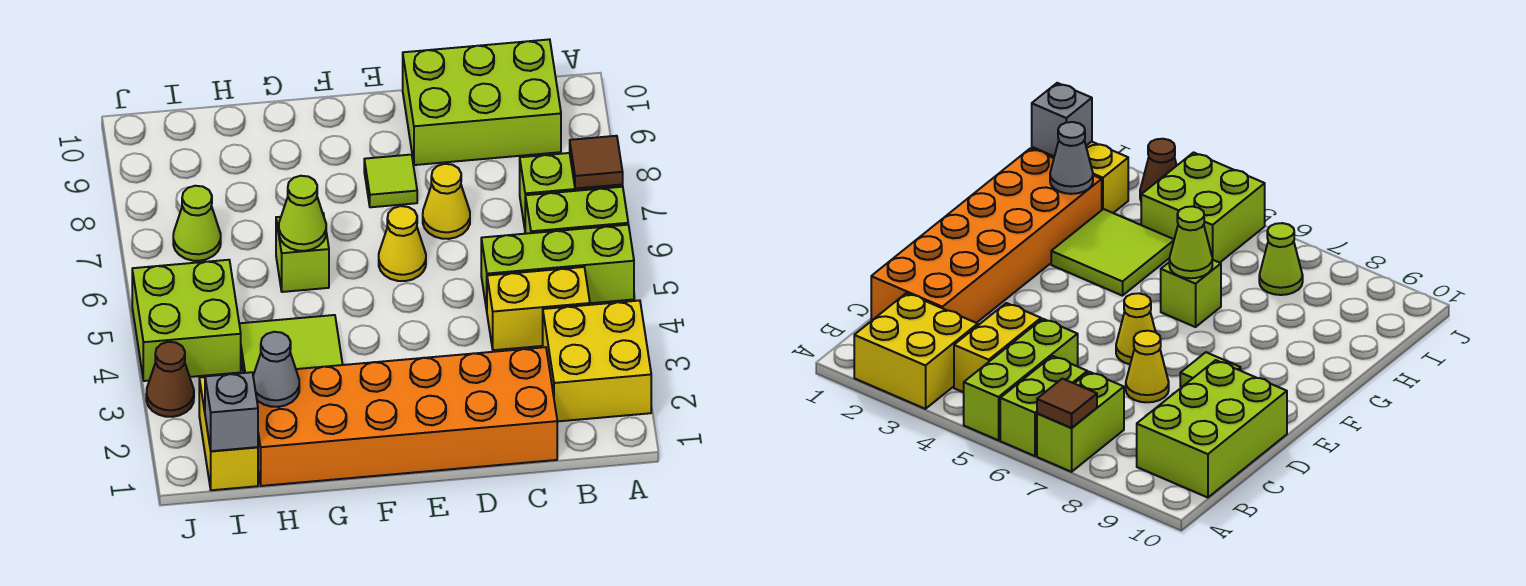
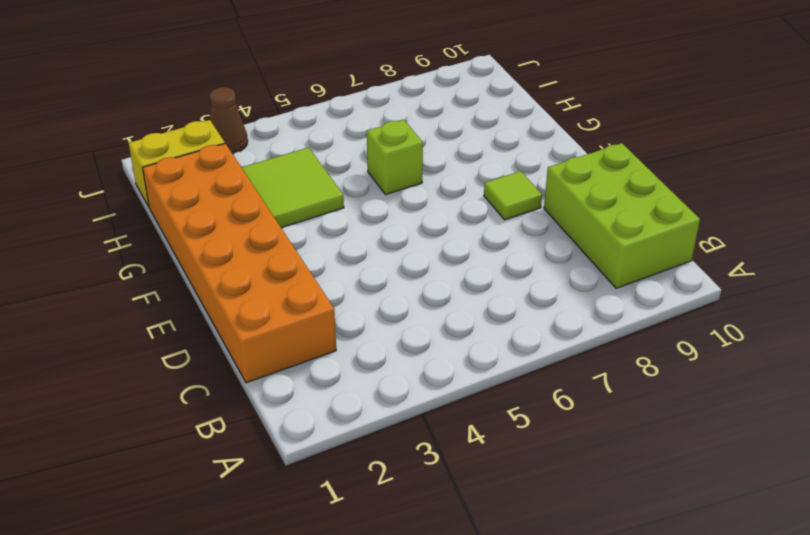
none -> yellow brick A2:B3 level 1
none -> lime brick A5:C5 level 1
none -> lime brick A6:B6 level 1

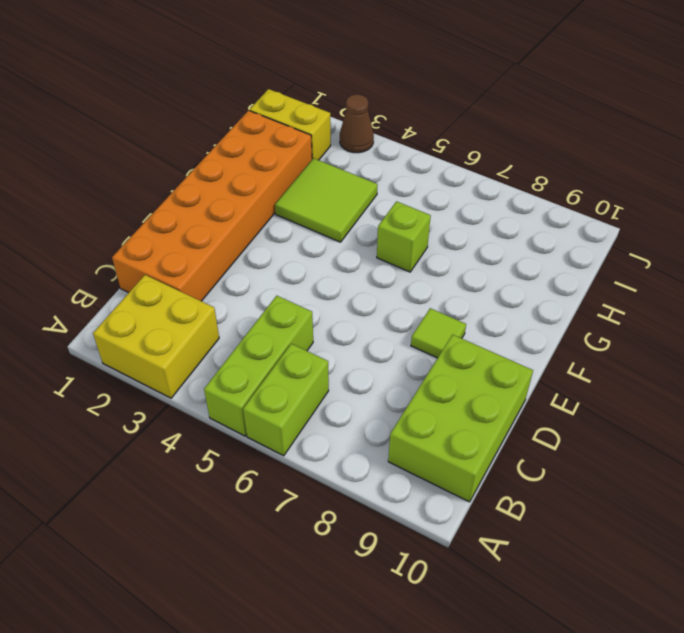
none -> lime brick A7:B7 level 1
none -> yellow brick B4:C4 level 1
none -> yellow cone D7 level 1

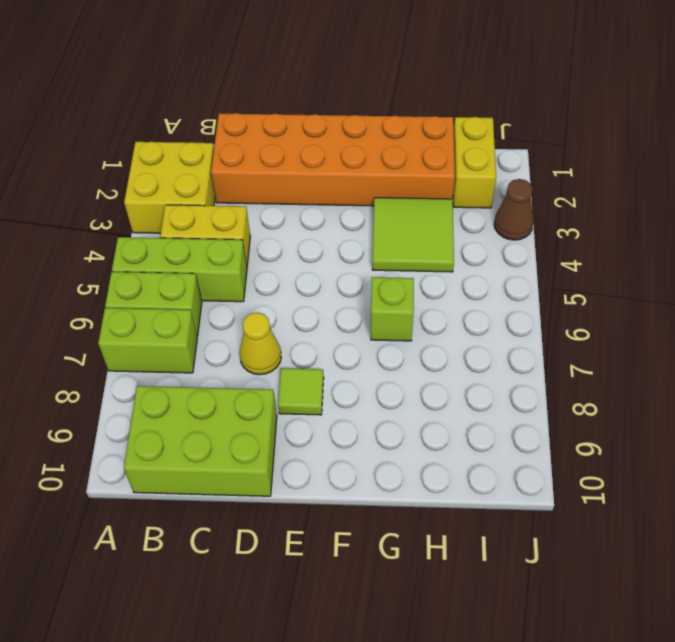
none -> yellow cone E6 level 1
none -> lime brick I4:J5 level 1
none -> lime cone I7 level 1

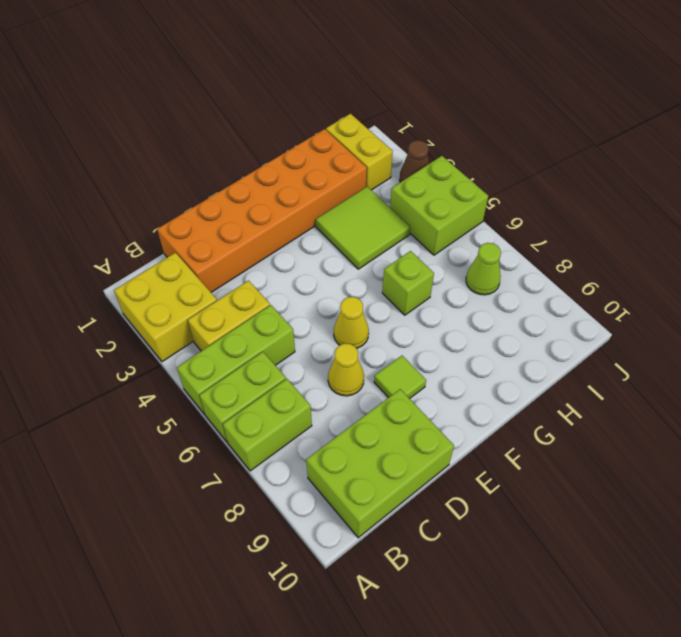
none -> brown tile A7 level 2
none -> lime cone G6 level 2
none -> grey cone H2 level 2

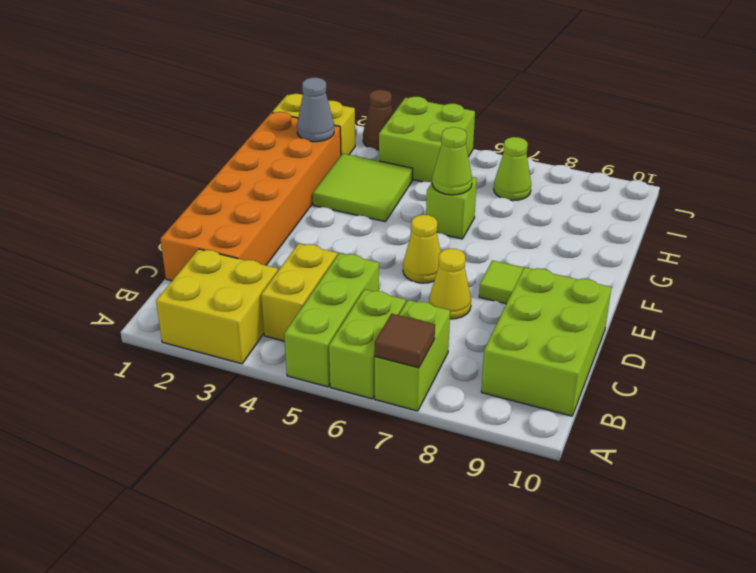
none -> grey brick I1 level 2

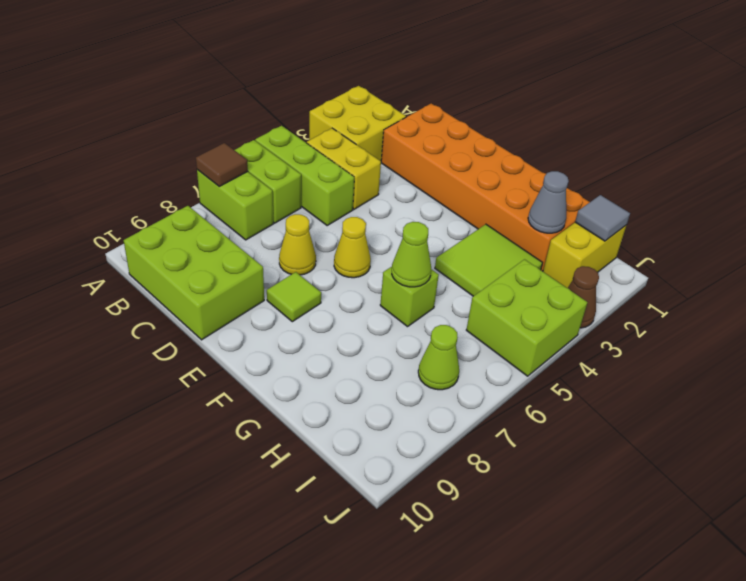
grey tile I1 level 2 -> grey brick I1 level 2

